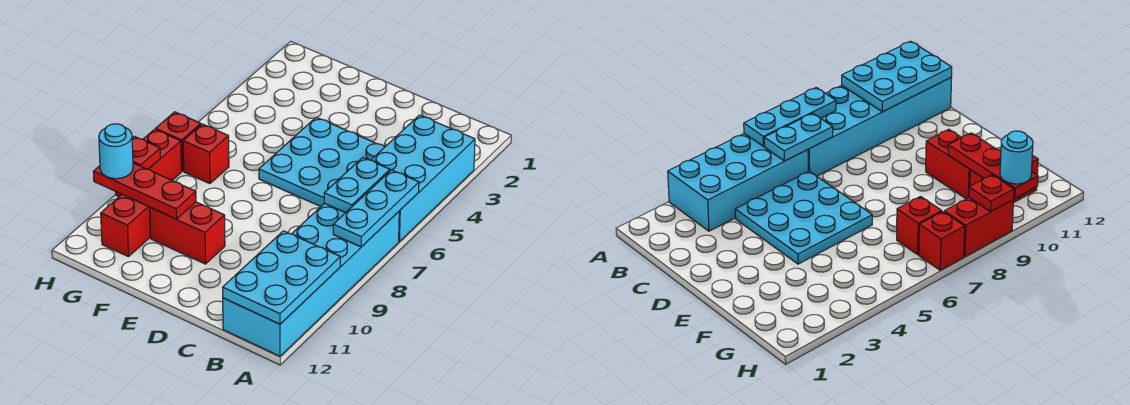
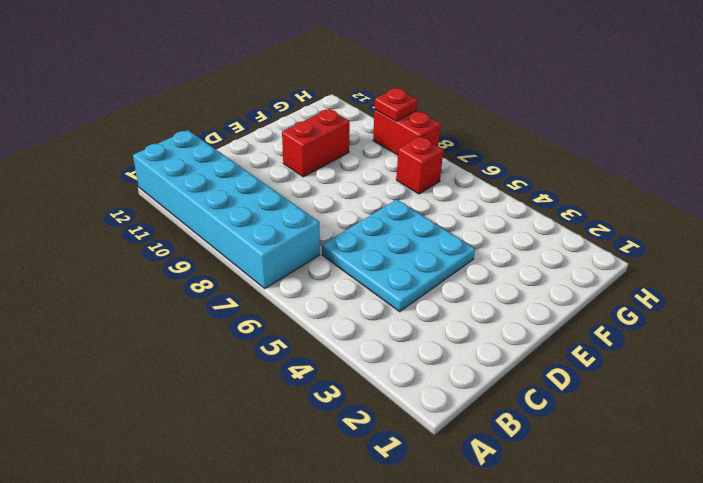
none -> cyan brick A3:B6 level 1
none -> red brick G10:G11 level 1
none -> red brick H7 level 1

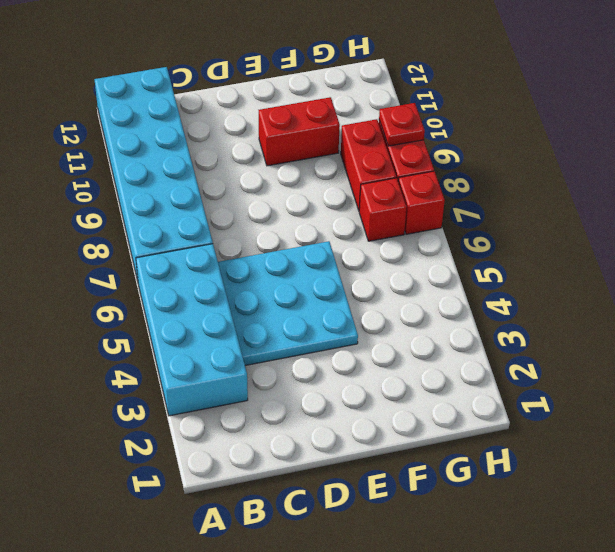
red brick G8:G9 level 1 -> red brick G10:G11 level 1
none -> cyan plate A6:A8 level 2
none -> cyan plate A10:B12 level 2
none -> cyan plate B6:B7 level 2

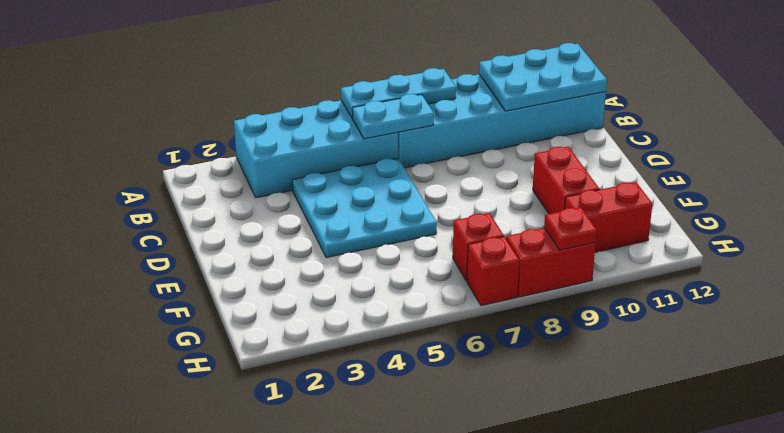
none -> red plate F10:H10 level 2
none -> cyan round brick H10 level 3

